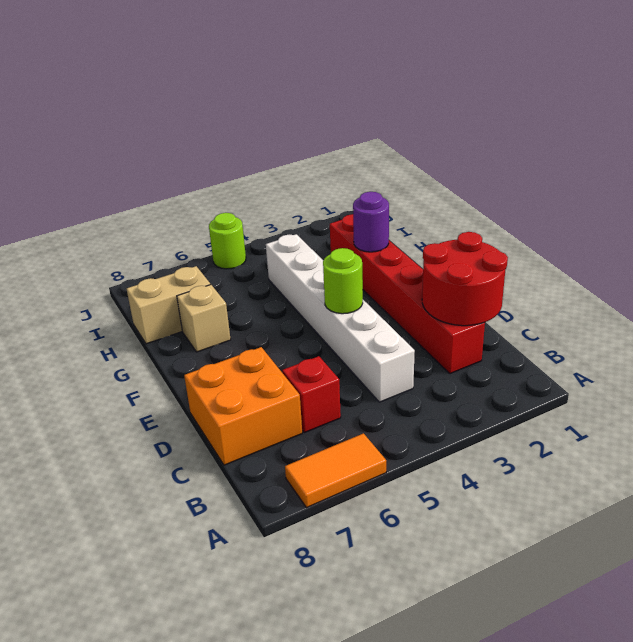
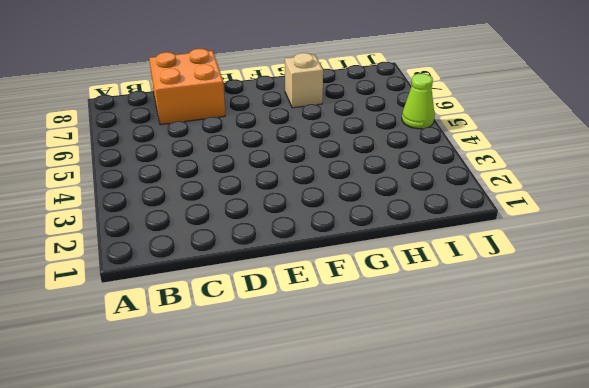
lime cone J5 level 1 -> lime round brick J5 level 1
none -> orange tile A6:A7 level 1
none -> red brick C2:H2 level 1

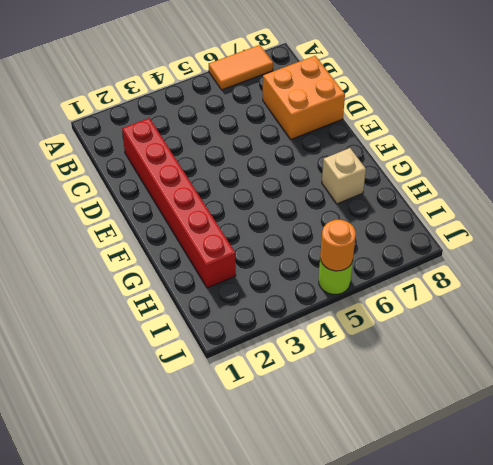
orange round brick J5 level 2 -> none
none -> white brick C4:H4 level 1
none -> red brick C6 level 1

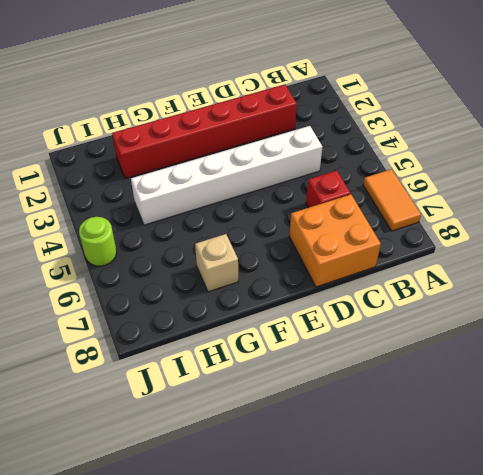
none -> tan brick H7:H8 level 1
none -> red round brick C1:D2 level 2

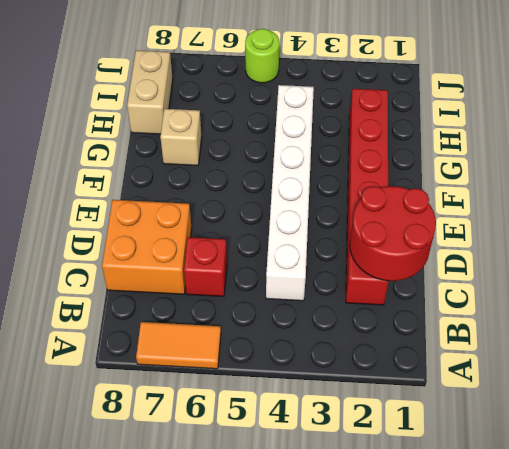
tan brick H8:I8 level 1 -> tan brick H7:H8 level 1
none -> lime round brick E4 level 2
none -> purple round brick G2 level 2

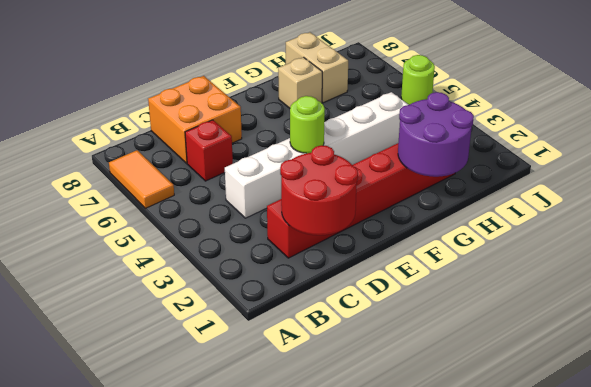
purple round brick G1:H2 level 2 -> purple round brick G2 level 2

